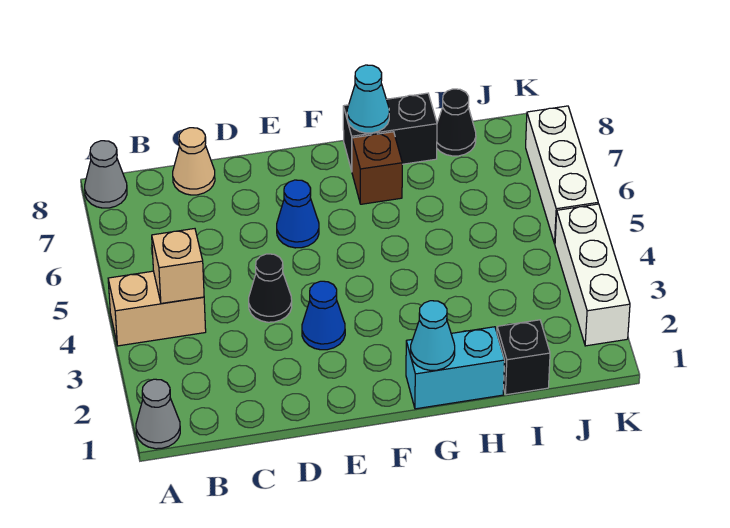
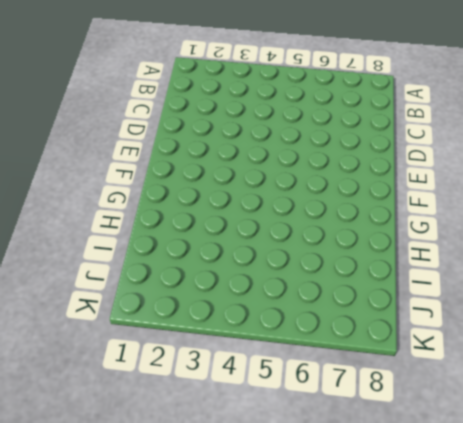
none -> grey cone A1 level 1
none -> tan brick A4:B4 level 1
none -> grey cone A8 level 1

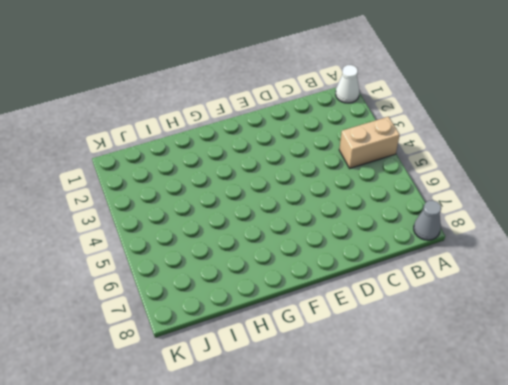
white cone A1 level 1 -> grey cone A1 level 1
none -> tan cone C8 level 1
none -> black cone D4 level 1
none -> blue cone E3 level 1

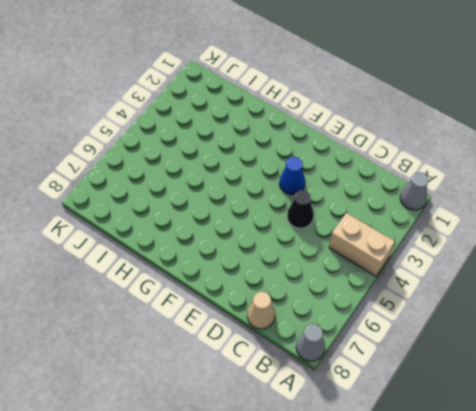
none -> blue cone E6 level 1
none -> cyan brick G1:H1 level 1
none -> brown brick G7 level 1

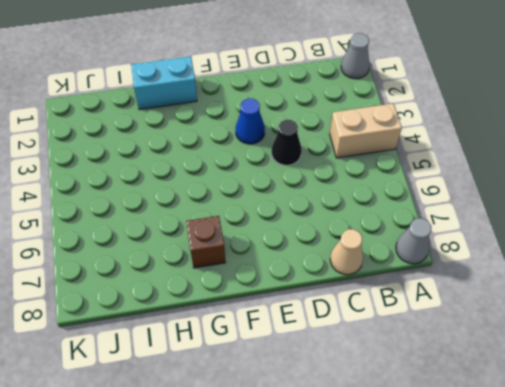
none -> blue cone E6 level 1
none -> black brick G8:H8 level 1
none -> black brick I1 level 1

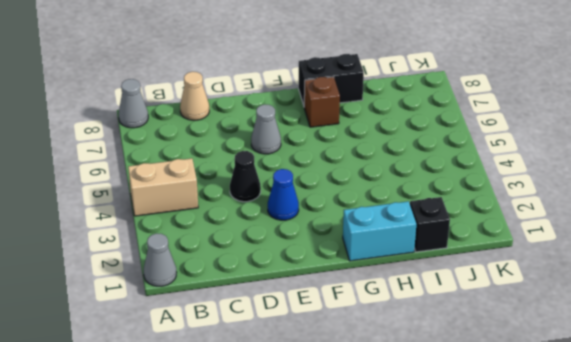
grey cone E6 level 1 -> blue cone E6 level 1
none -> black cone I8 level 1
none -> white brick K2:K4 level 1
none -> white brick K5:K7 level 1

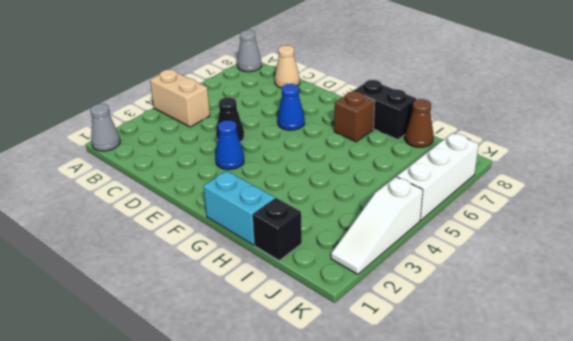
brown cone I8 level 1 -> black cone I8 level 1
white slope K2:K4 level 1 top 4 -> white brick K2:K4 level 1
none -> tan brick B4 level 2
none -> cyan cone G1 level 2
none -> cyan cone G8 level 2

